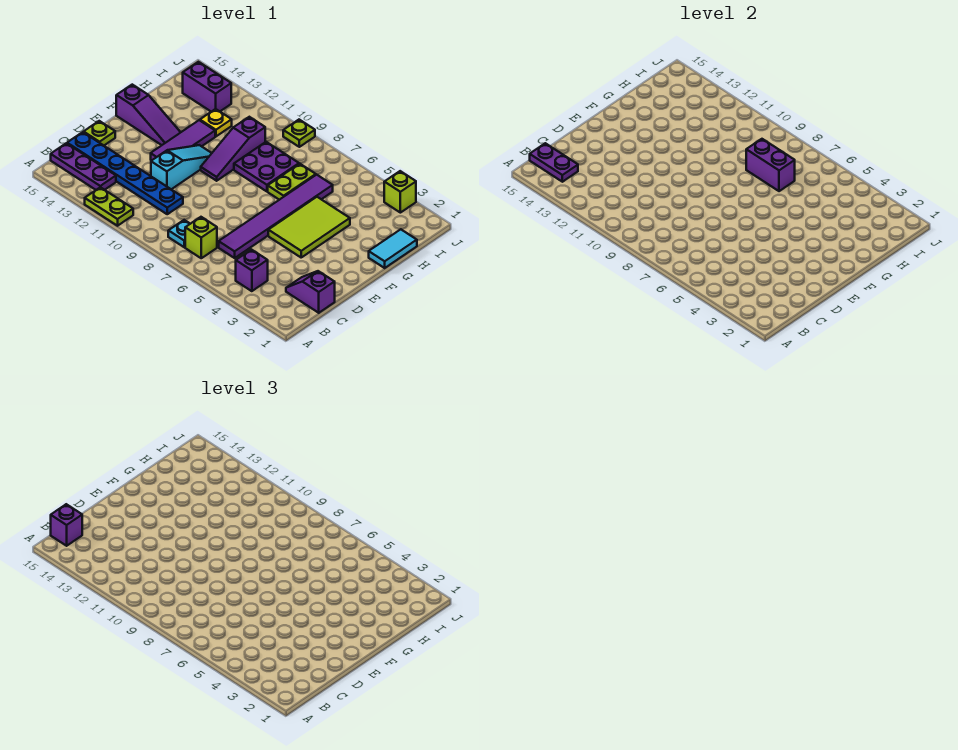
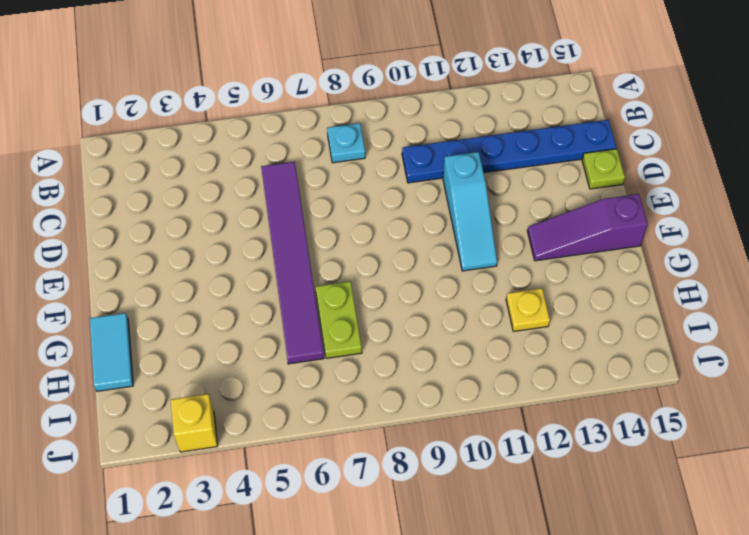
yellow brick J3 level 1 -> lime brick J3 level 1
none -> lime plate A11:A12 level 1
none -> purple brick B4 level 1
none -> lime brick B7 level 1

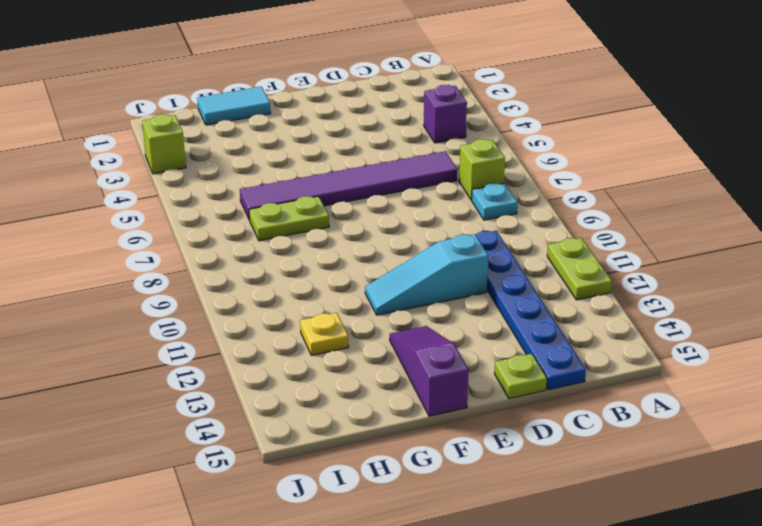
none -> purple plate B13:B15 level 1
none -> purple slope C1:C2 level 1 top 1
none -> lime tile E4:G5 level 1

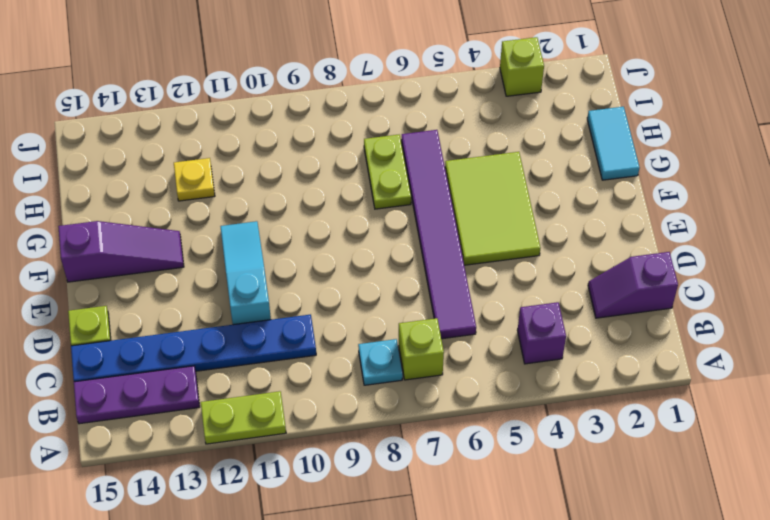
none -> purple tile E12:G12 level 1
none -> purple slope F10:H10 level 1 top H
none -> purple plate G8:H9 level 1

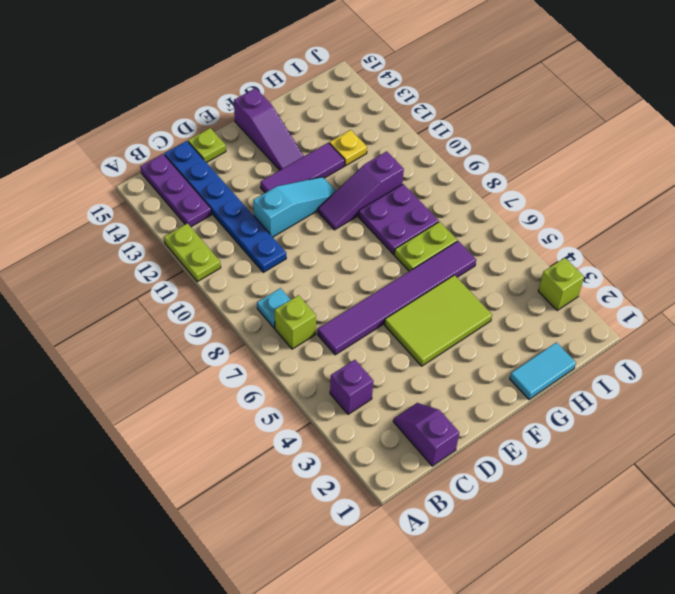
none -> purple brick I13:I14 level 1
none -> lime plate J9 level 1
none -> purple plate B14:B15 level 2

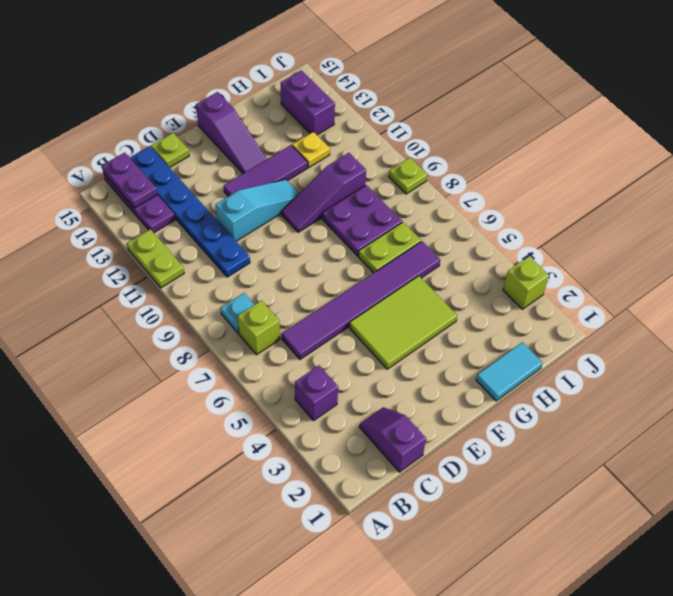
none -> purple brick H7:H8 level 2
none -> purple brick B15 level 3

